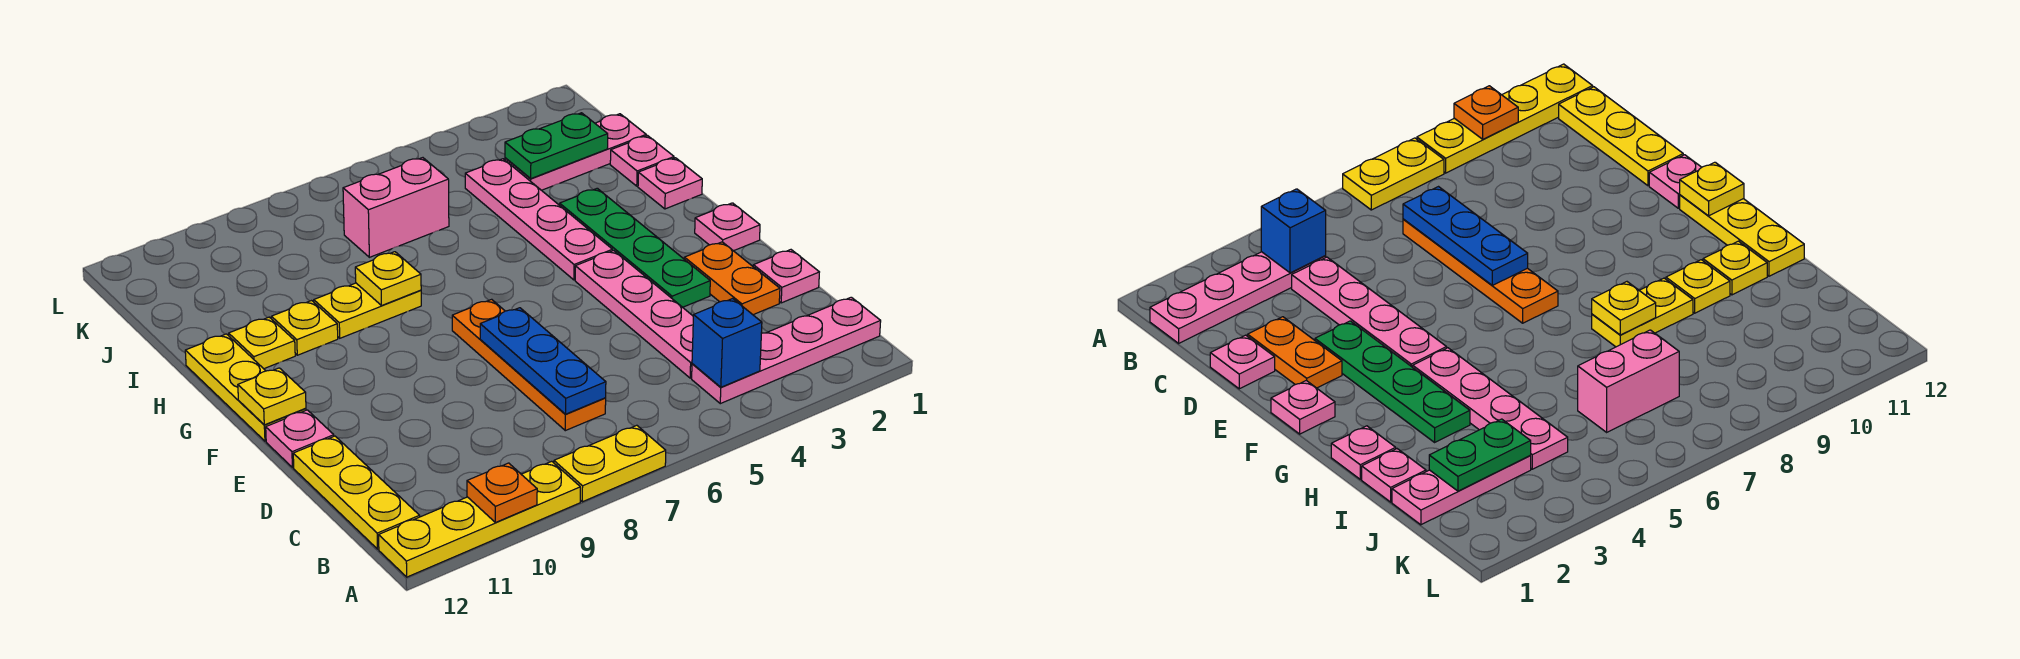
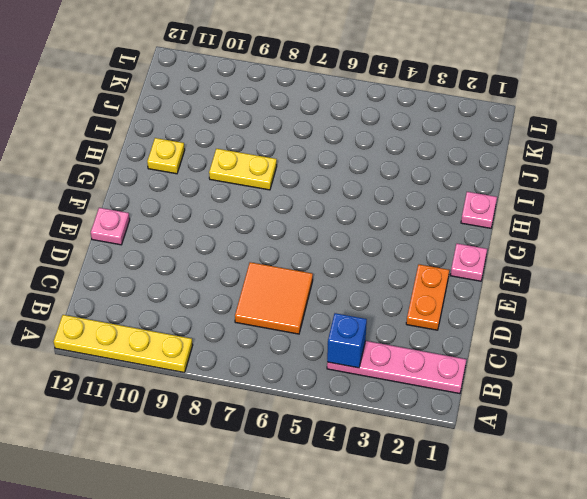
orange tile C6:D7 level 1 -> orange plate C7:F7 level 1
none -> yellow plate A7:A8 level 1
none -> yellow plate B12:D12 level 1
none -> pink plate C4:F4 level 1

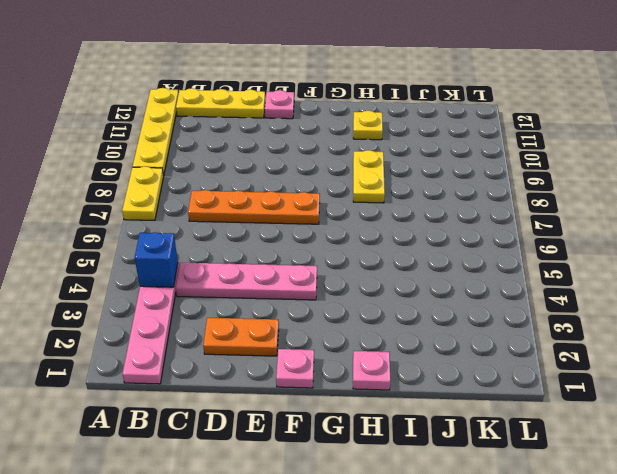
none -> pink plate D1 level 1
none -> green plate E3:H3 level 1
none -> yellow plate F12:H12 level 1

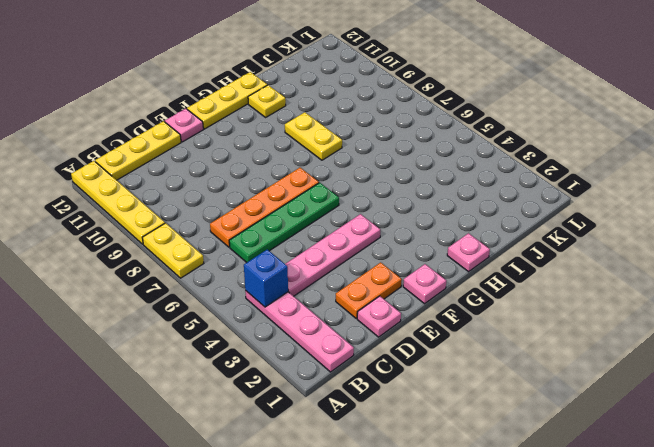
green plate C6:F6 level 1 -> green plate E3:H3 level 1
none -> pink plate G4:J4 level 1
none -> yellow plate H10 level 1
none -> pink plate I1 level 1

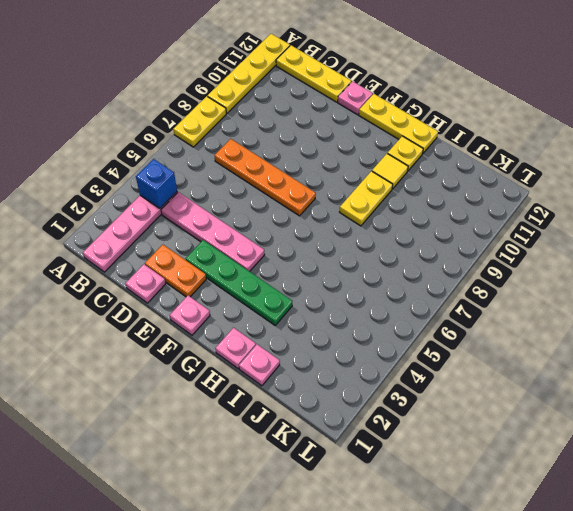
yellow tile H10 level 1 -> yellow plate H10 level 1
none -> pink plate G4:J4 level 1
none -> pink plate J1:J3 level 1
none -> pink brick J6:J7 level 1

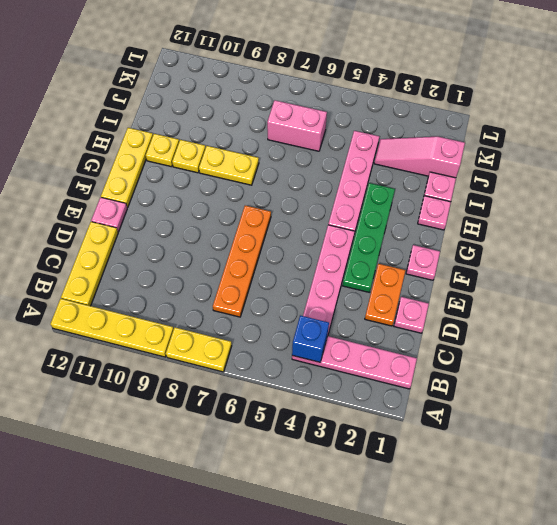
pink slope J1:J3 level 1 top 1 -> pink plate J1:J3 level 1
none -> orange plate A10 level 2
none -> blue plate C7:E7 level 2
none -> yellow plate F12 level 2

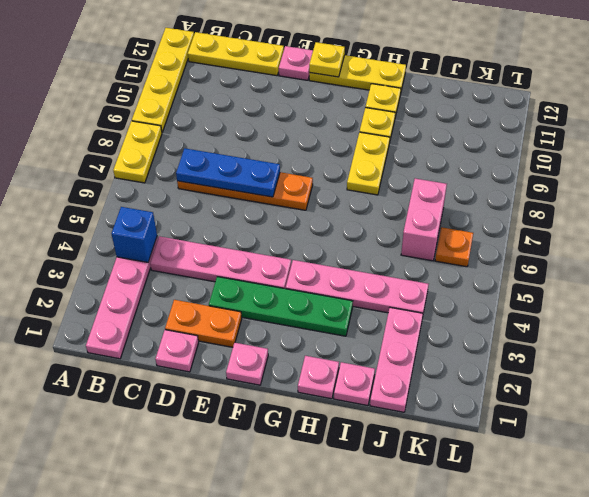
orange plate K6 level 1 -> orange plate A10 level 2
none -> yellow plate H8 level 2
none -> green plate J2:J3 level 2

